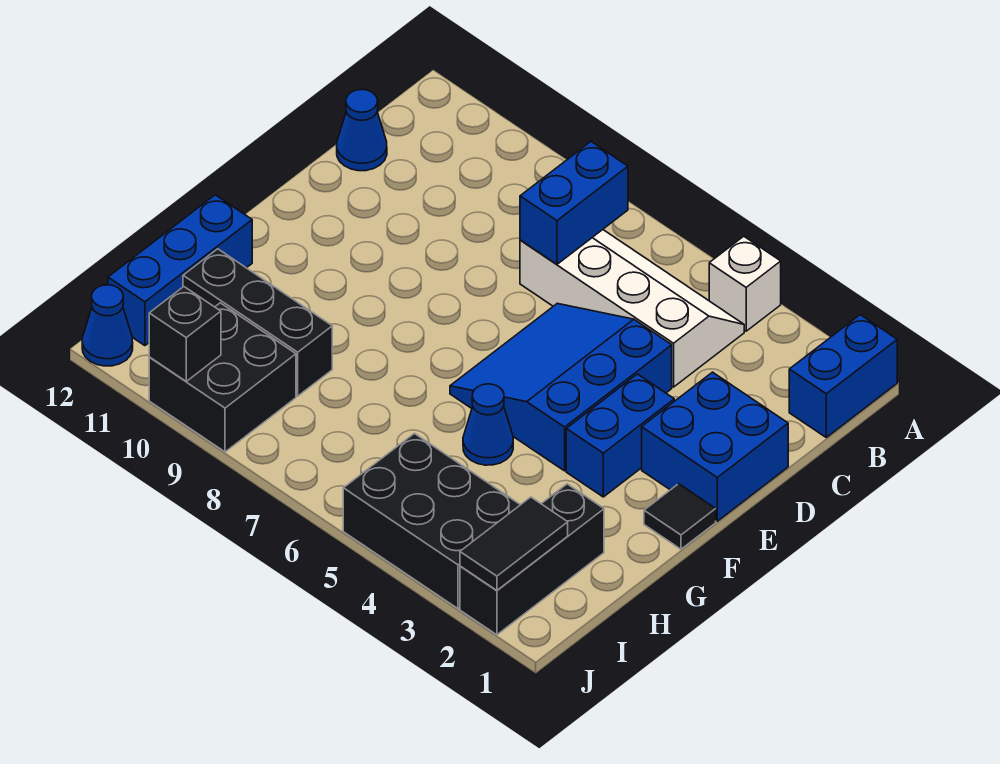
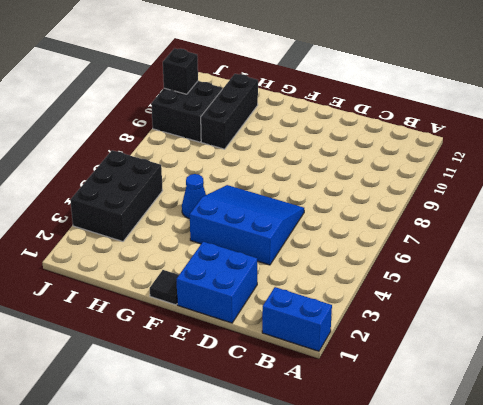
none -> white brick A4 level 1
none -> white slope B4:C7 level 1 top C
none -> blue cone C12 level 1

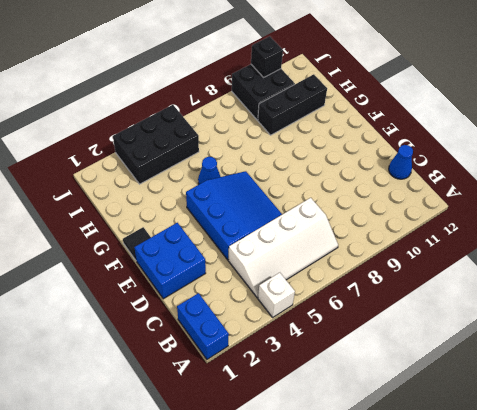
none -> blue brick E3:F3 level 1
none -> blue brick G12:I12 level 1
none -> black brick H2:J2 level 1

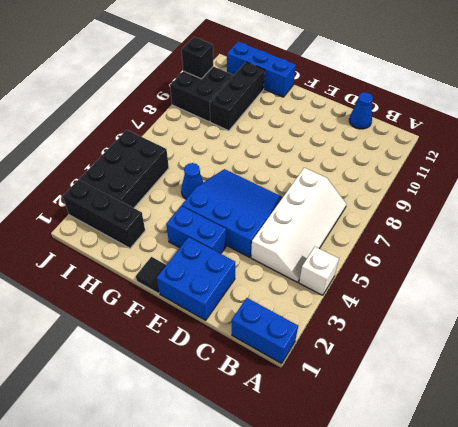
none -> blue cone J12 level 1
none -> blue brick B7:C7 level 2
none -> black tile I2:J2 level 2

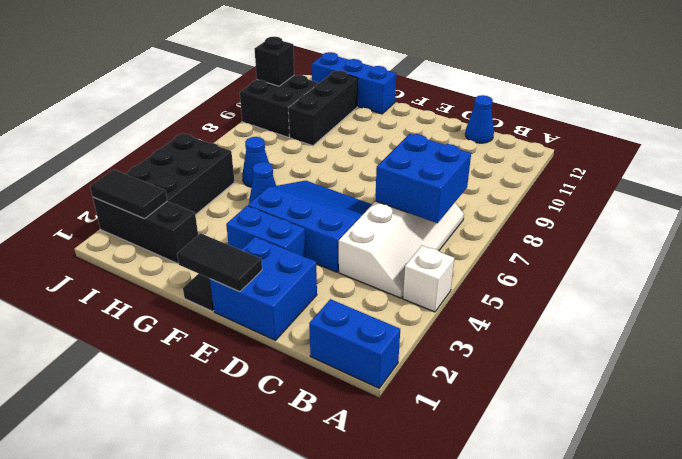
blue brick B6:C7 level 2 -> blue brick B7:C7 level 2
black tile E1:F1 level 2 -> none
blue cone H6 level 1 -> blue cone J12 level 1

